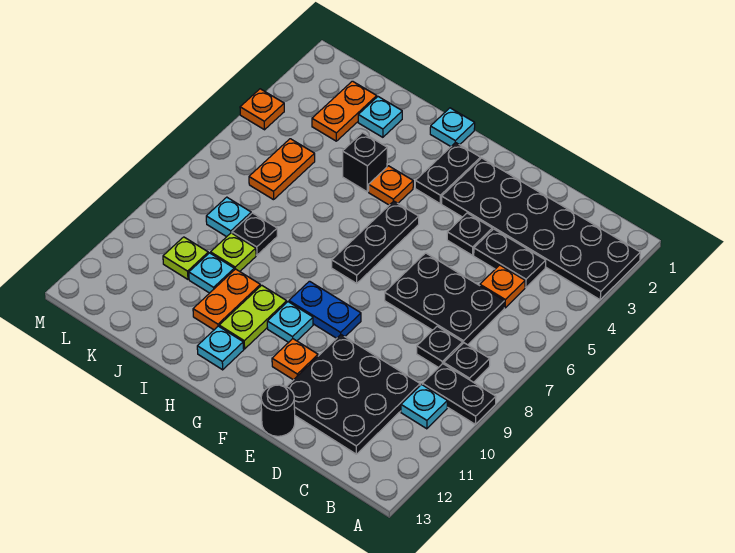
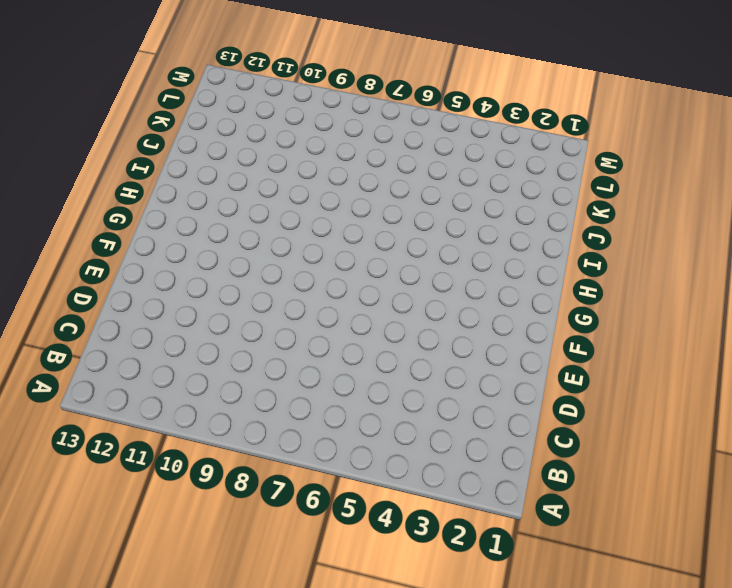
none -> black plate A2:F3 level 1
none -> black plate A9:B9 level 1
none -> black plate B8 level 1
none -> cyan plate B10 level 1

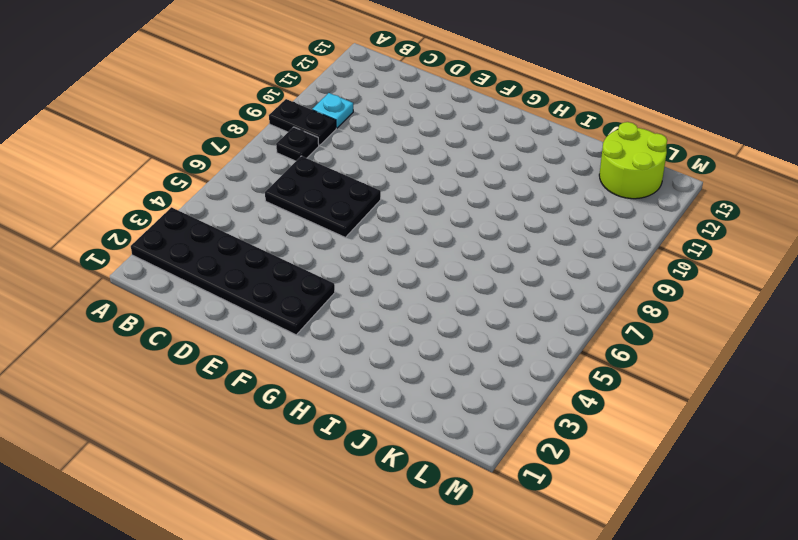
lime round brick K12:L13 level 1 -> none
none -> black plate C4:D4 level 1
none -> orange plate C5 level 1
none -> black plate C8 level 1
none -> black plate C10:E12 level 1

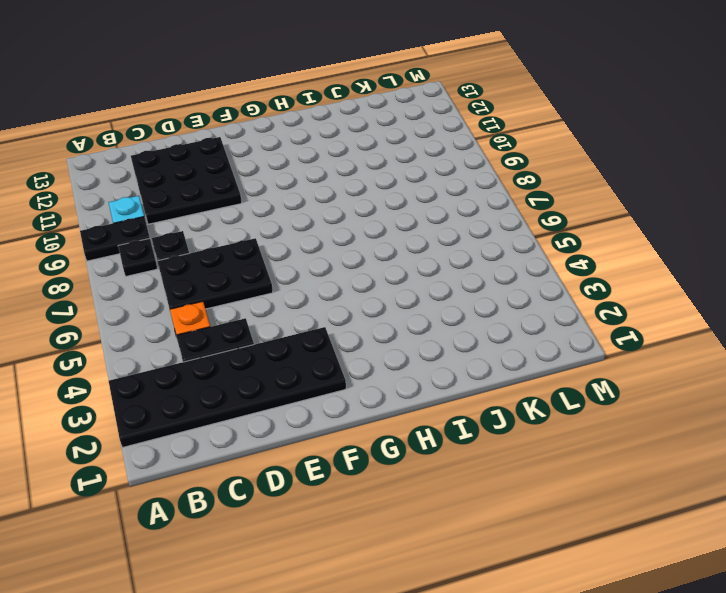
none -> black plate E4 level 1
none -> black round brick E13 level 1
none -> blue plate F9:G9 level 1
none -> orange plate F11 level 1

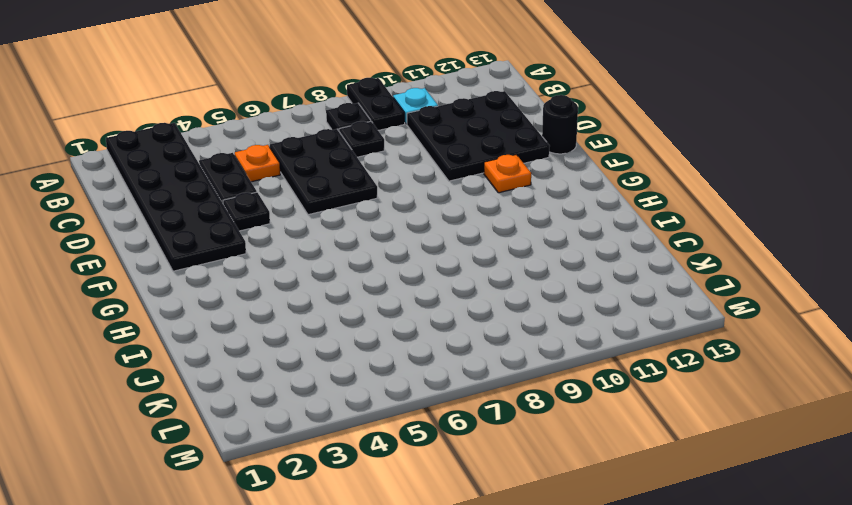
none -> blue plate F9:G9 level 1
none -> black plate G2:G3 level 1
none -> black plate G5:G7 level 1
none -> cyan plate G10 level 1

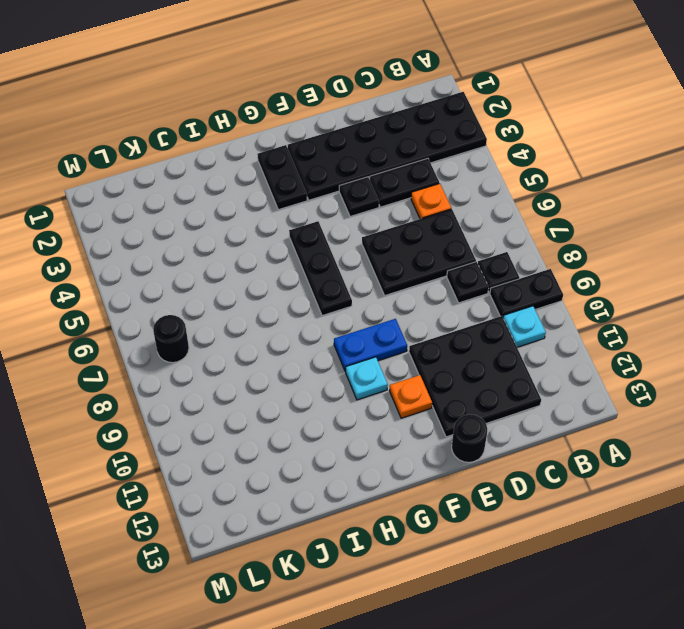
black round brick L7 level 1 -> none
none -> cyan plate H1 level 1
none -> orange plate H4 level 1
none -> lime plate H10:H11 level 1
none -> cyan plate H12 level 1

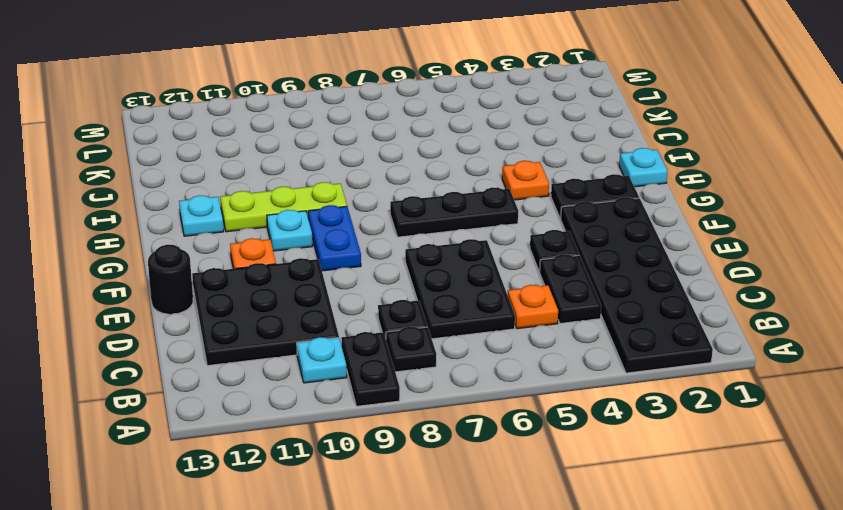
lime plate H9:H11 level 1 -> lime plate H10:H11 level 1
none -> black brick I4 level 1
none -> orange plate I10:I11 level 1
none -> cyan plate J2 level 1
none -> black plate J8 level 1

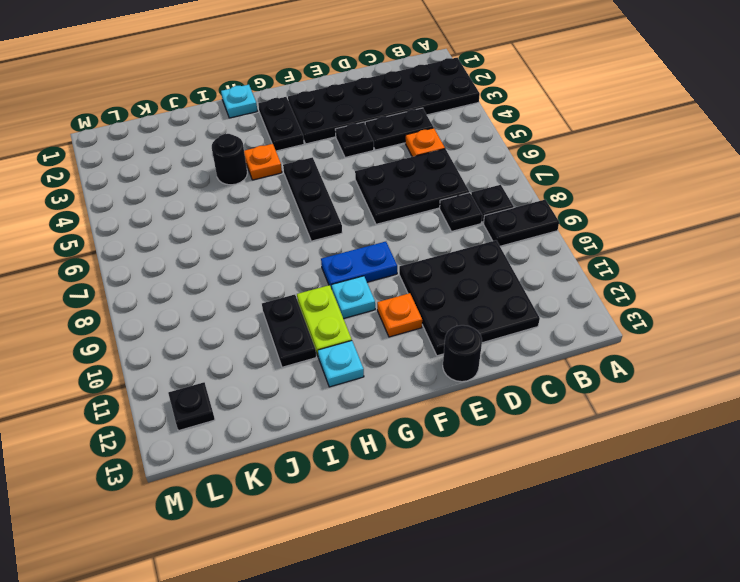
black round brick I4 level 1 -> black brick I4 level 1
black plate I10:I11 level 1 -> orange plate I10:I11 level 1
black plate L12 level 1 -> black plate J8 level 1
none -> cyan plate B10 level 1
none -> cyan plate J2 level 1
none -> lime plate J9 level 1
none -> cyan plate J10 level 1

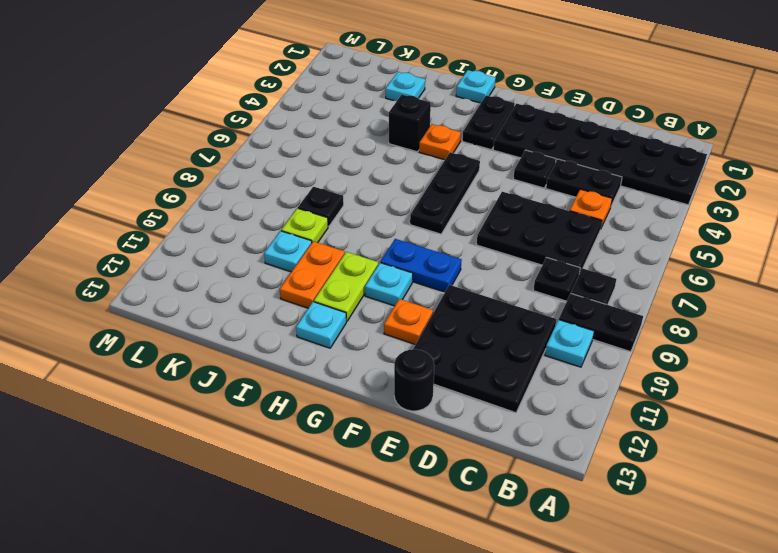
none -> orange plate K2:K3 level 1
none -> orange plate K5:K6 level 1
none -> cyan plate K8 level 1
none -> lime plate K10 level 1

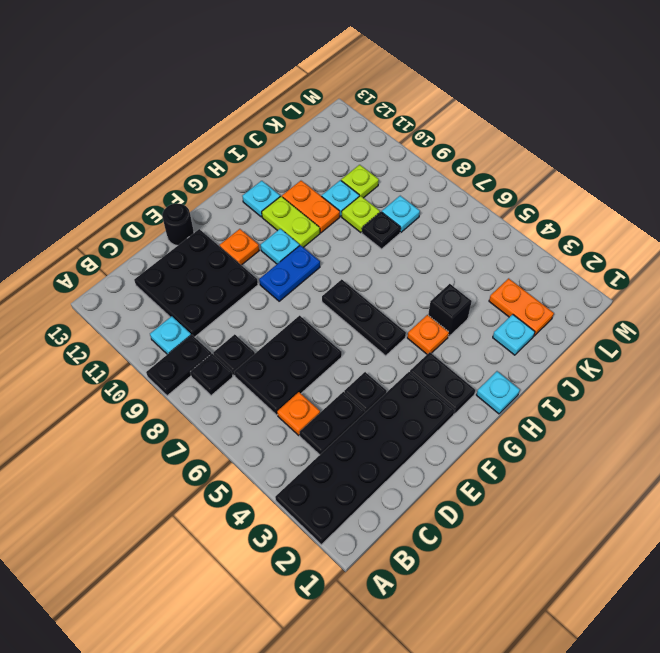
none -> orange plate K5:K6 level 1
none -> orange plate M4 level 1

